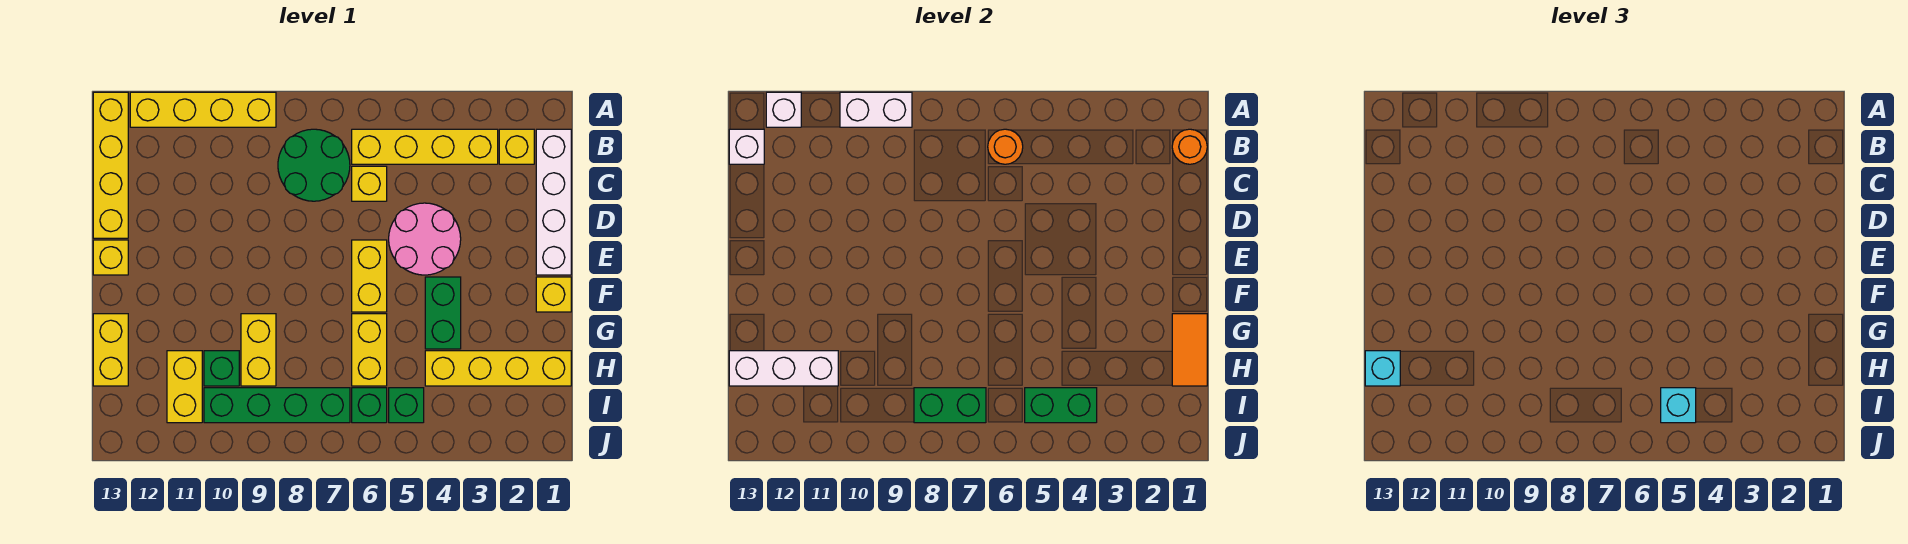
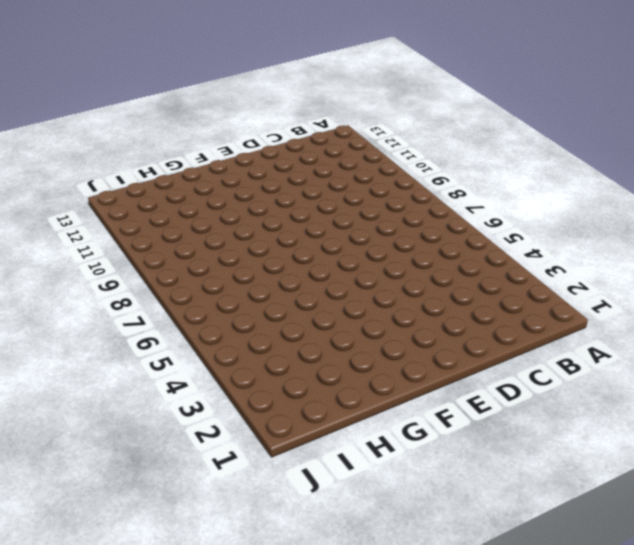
none -> yellow brick A9:A12 level 1
none -> yellow brick A13:D13 level 1
none -> white brick B1:E1 level 1
none -> yellow brick B2 level 1

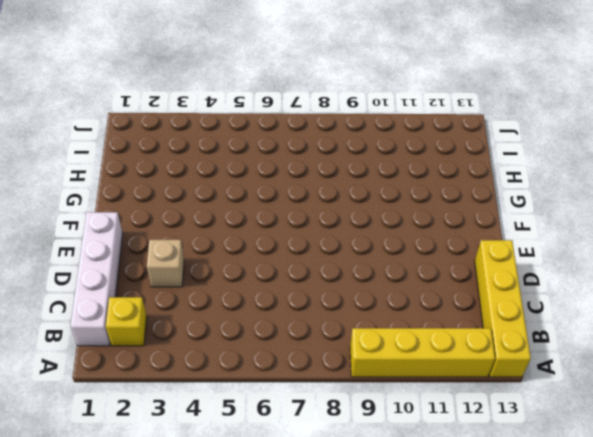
tan brick D3 level 1 -> none
none -> yellow brick B3:B6 level 1
none -> green round brick B7:C8 level 1
none -> yellow brick C6 level 1
none -> pink round brick D4:E5 level 1

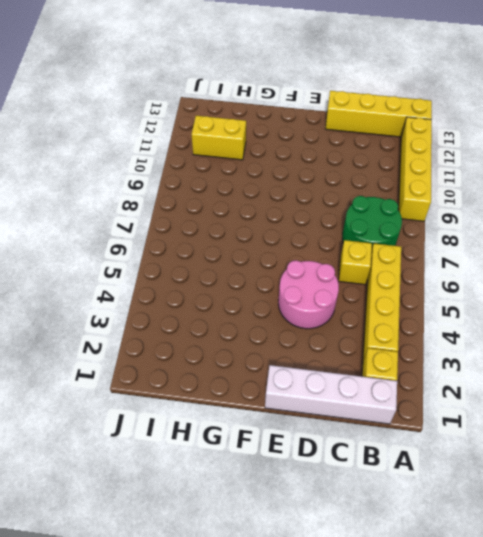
none -> yellow brick E6:F6 level 1
none -> yellow brick E13 level 1
none -> yellow brick F1 level 1
none -> green brick F4:G4 level 1

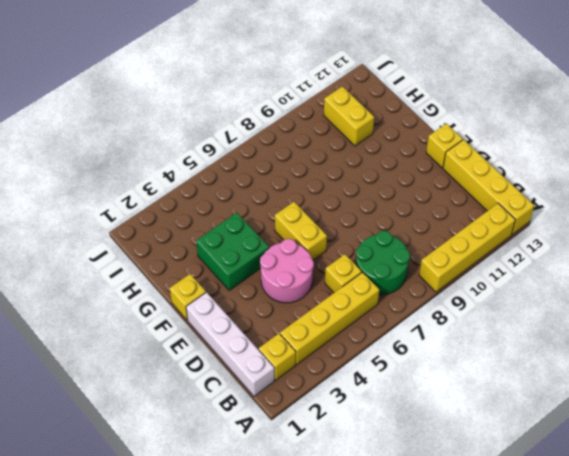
green brick F3:G4 level 1 -> green brick F4:G4 level 1
none -> yellow brick G6:H6 level 1
none -> yellow brick G9:H9 level 1
none -> yellow brick G13:H13 level 1
none -> yellow brick H1:H4 level 1

